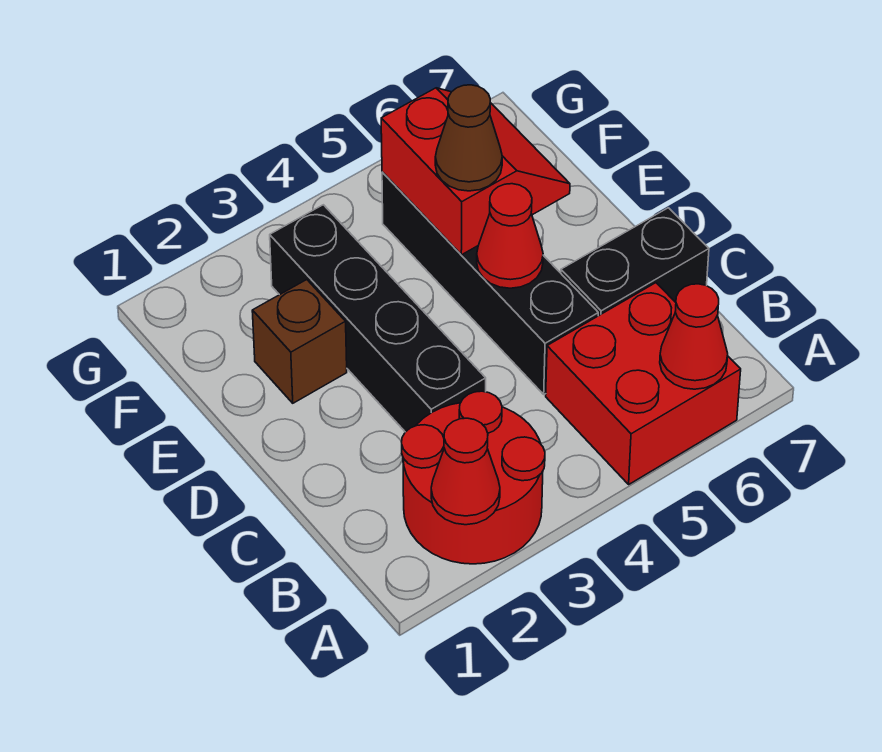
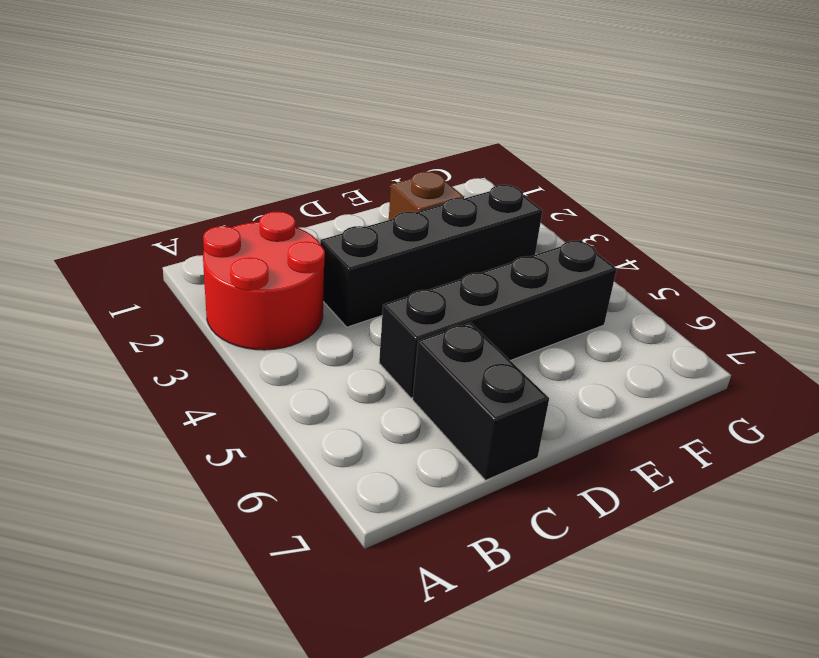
none -> red brick A5:B6 level 1
none -> red cone A2 level 2

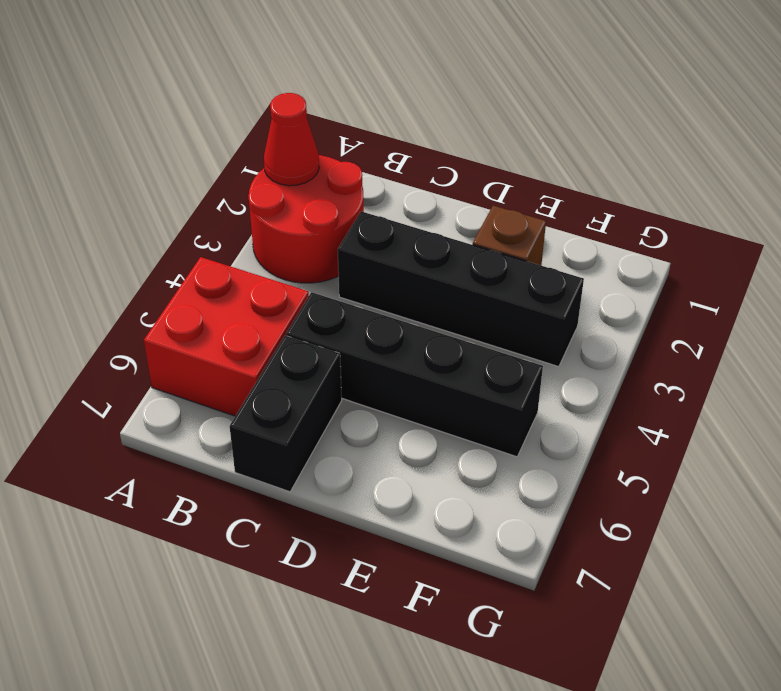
none -> red cone A6 level 2
none -> red cone D5 level 2

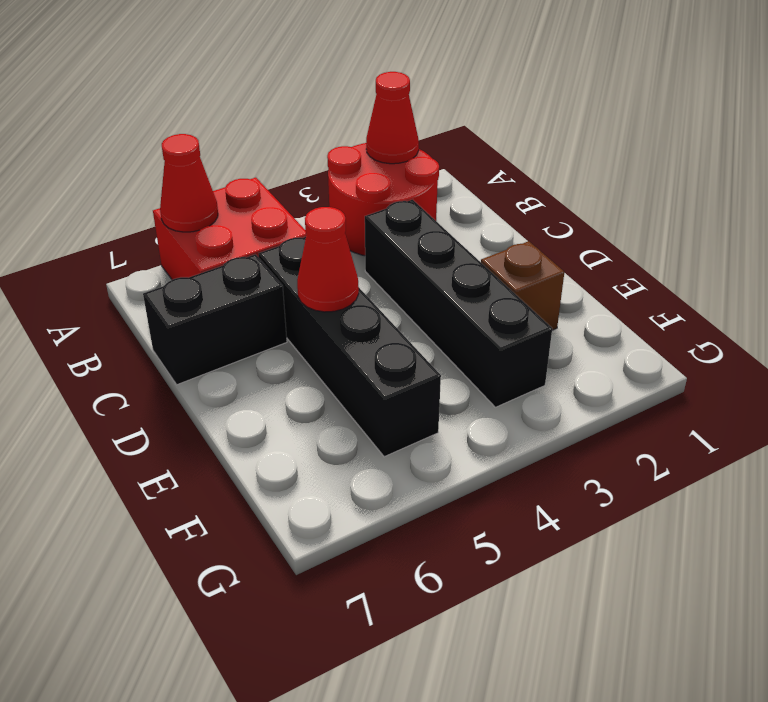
none -> red slope E5:F6 level 2 top 5
none -> brown cone E5 level 3

